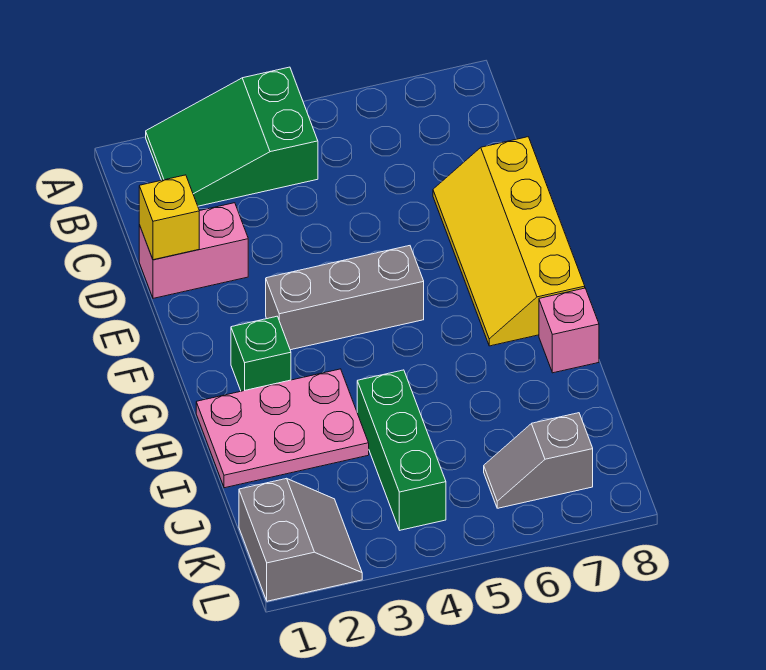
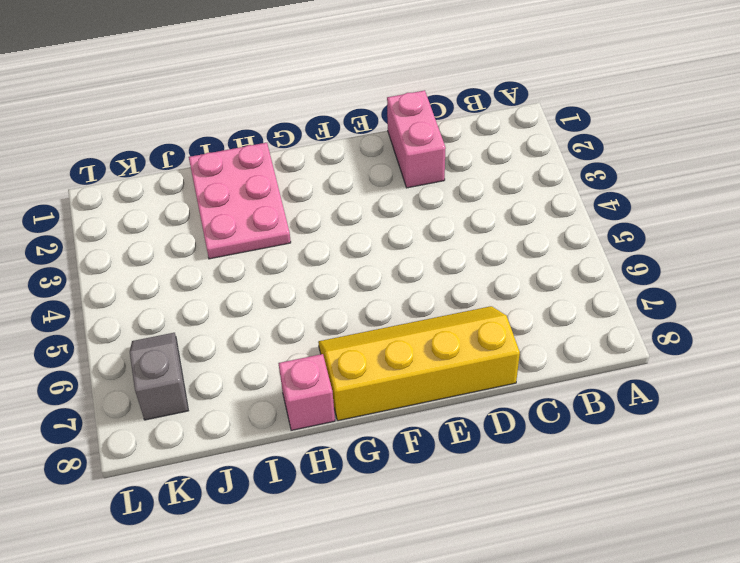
none -> green slope A2:B4 level 1 top 4
none -> grey brick F3:F5 level 1

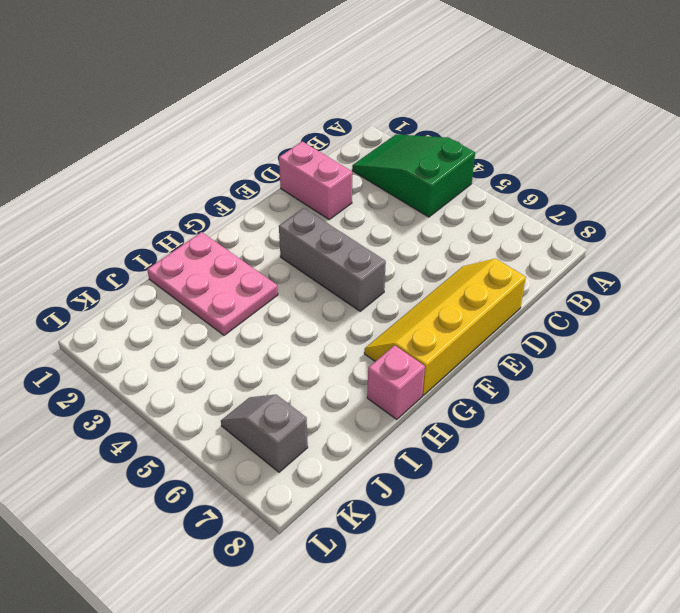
none -> green brick G2 level 1
none -> green brick I4:K4 level 1

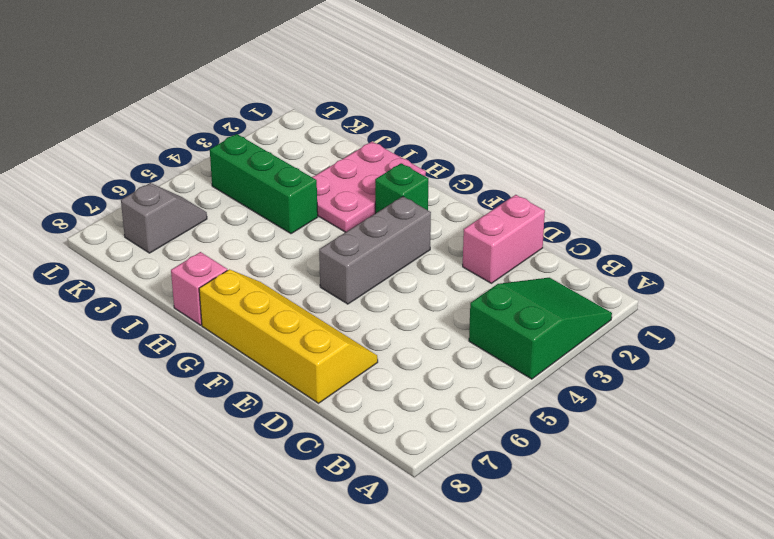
none -> grey slope K1:L2 level 1 top 1
none -> yellow brick D1 level 2

